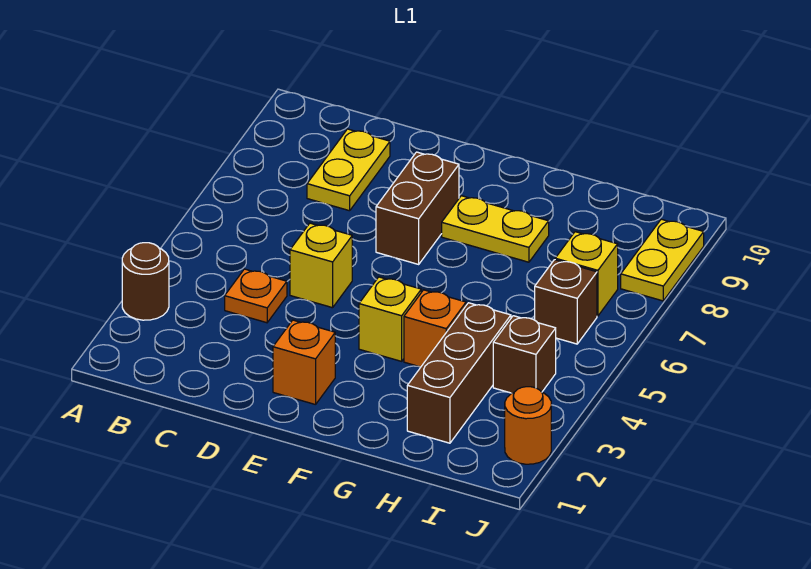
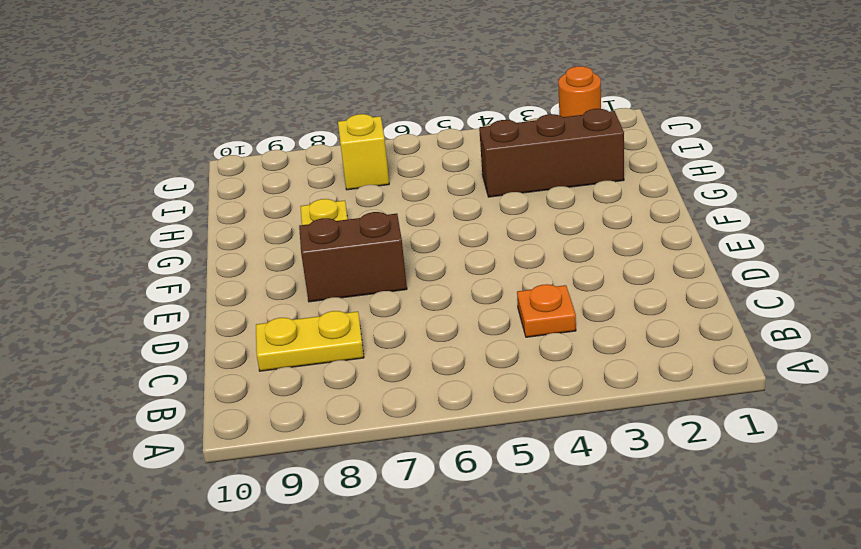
none -> brown round brick A3 level 1
none -> yellow brick D5 level 1
none -> orange brick E2 level 1

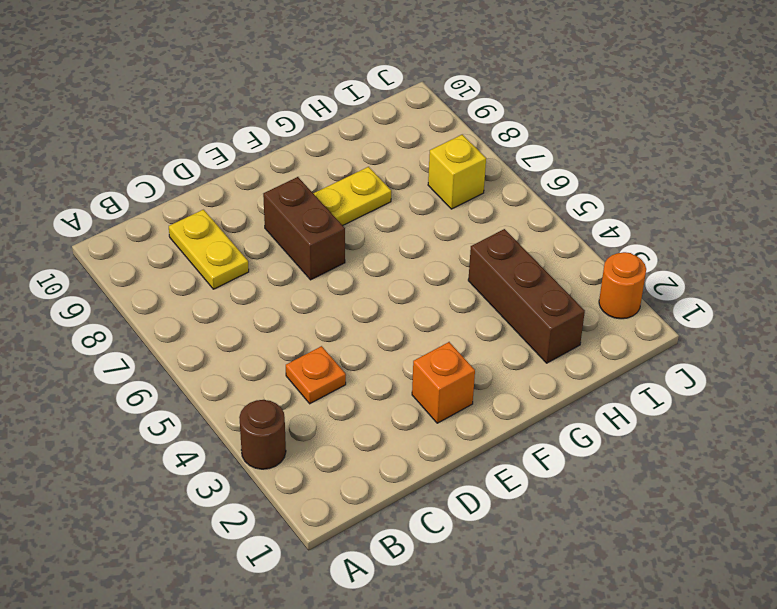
none -> yellow brick D5 level 1
none -> yellow brick F4 level 1
none -> orange brick G4 level 1

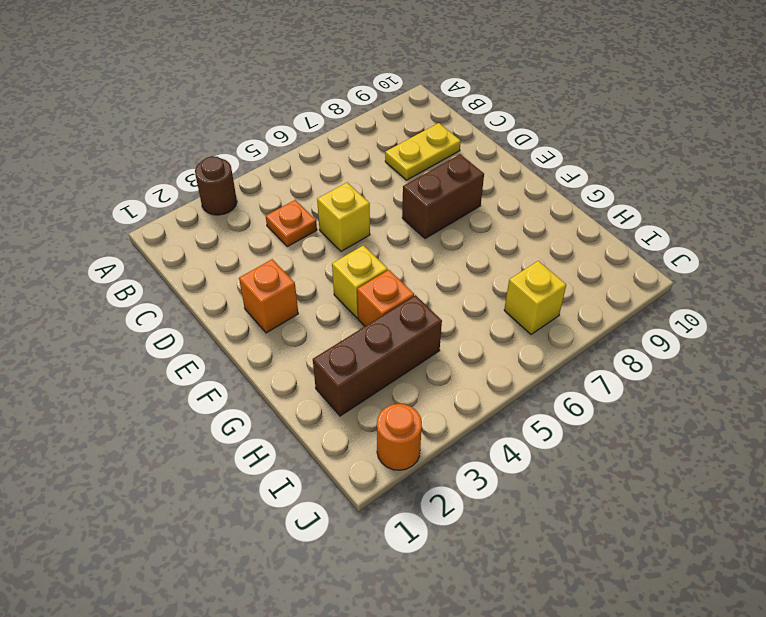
none -> yellow plate F8:G8 level 1
none -> brown brick I4 level 1
none -> brown brick I6 level 1

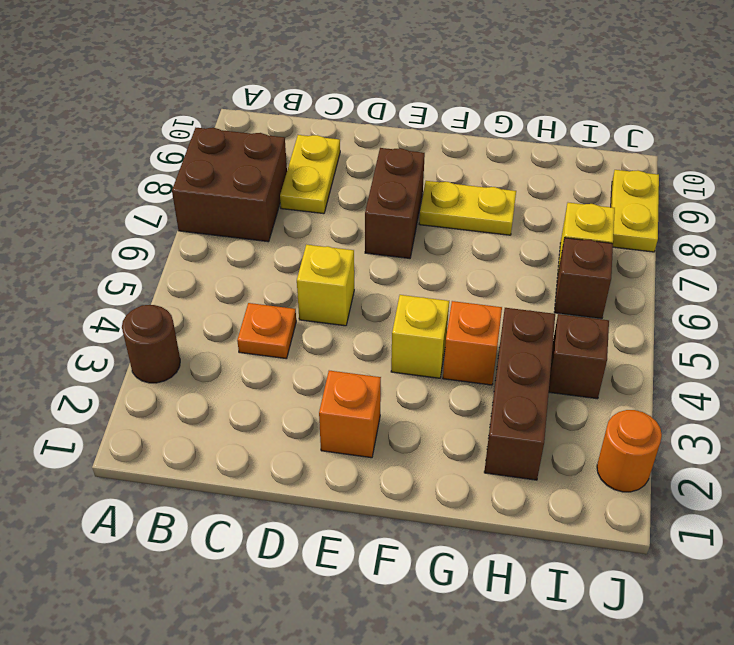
brown brick A7:B8 level 1 -> none

